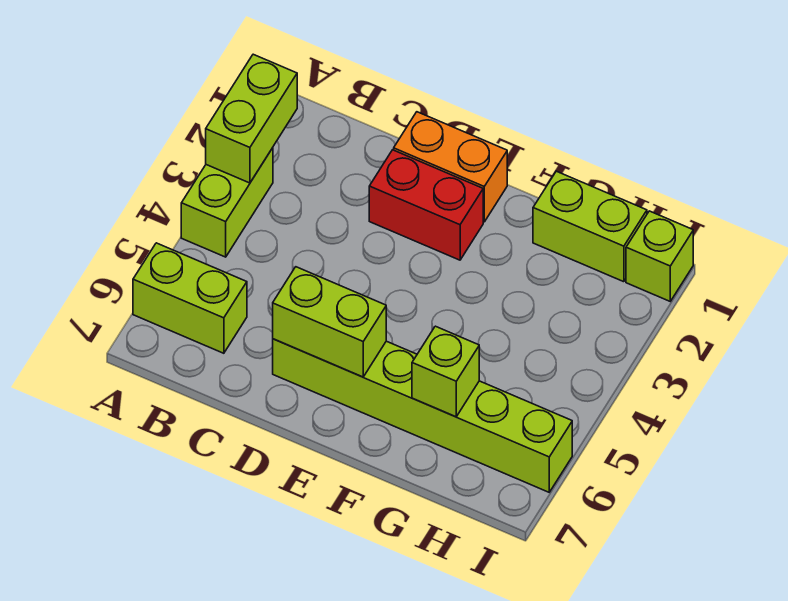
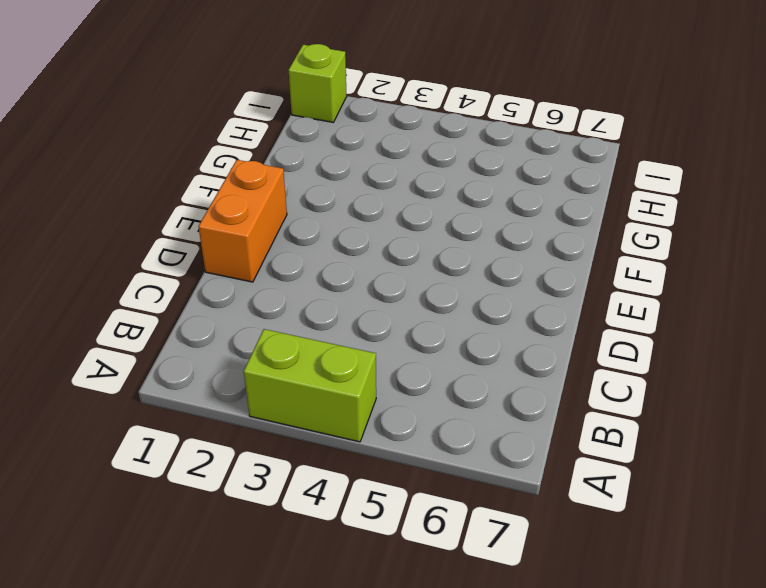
none -> lime brick A6:B6 level 1
none -> red brick D2:E2 level 1

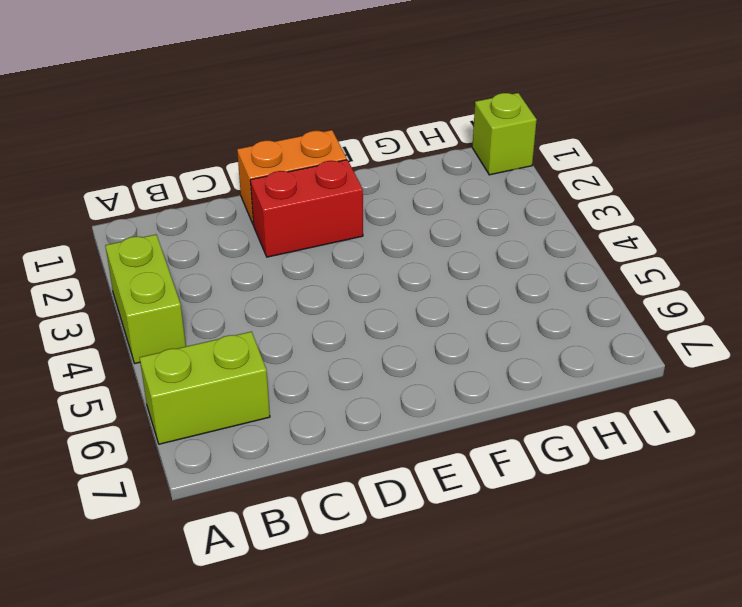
none -> lime brick D6:I6 level 1
none -> lime brick G1:H1 level 1

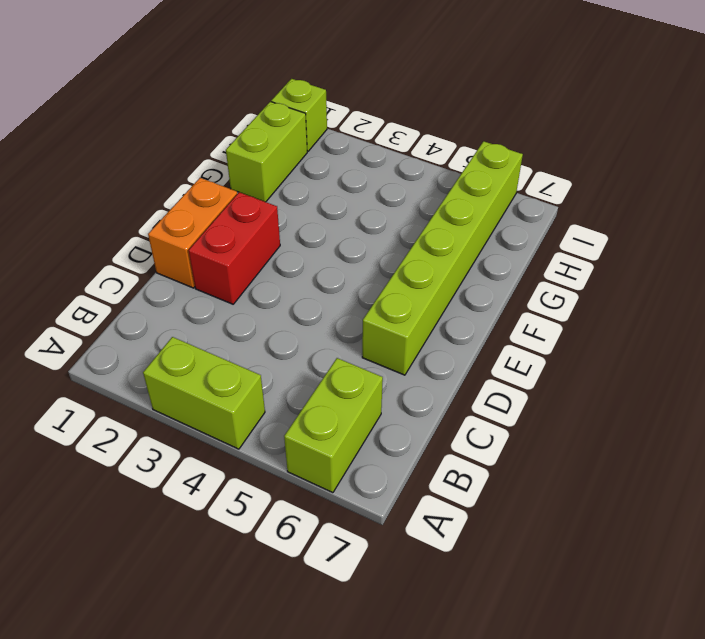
none -> lime brick A2:A3 level 2
none -> lime brick D6:E6 level 2

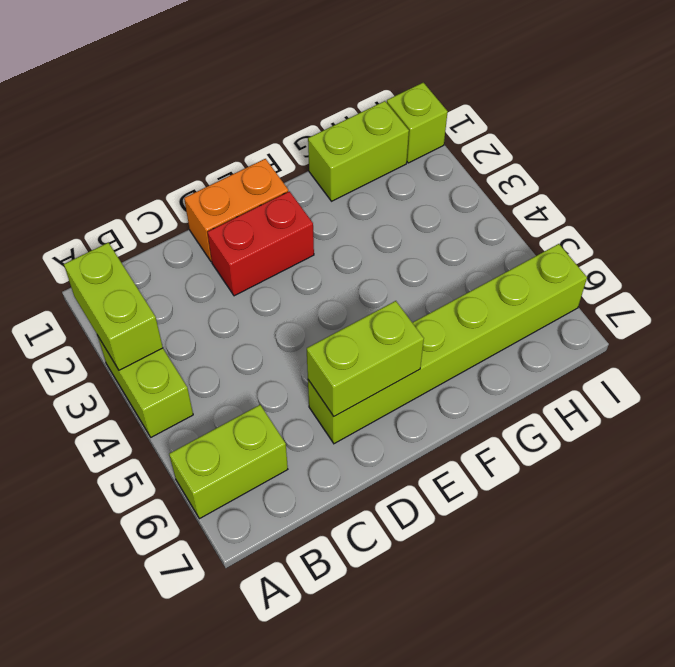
none -> lime brick G6 level 2

